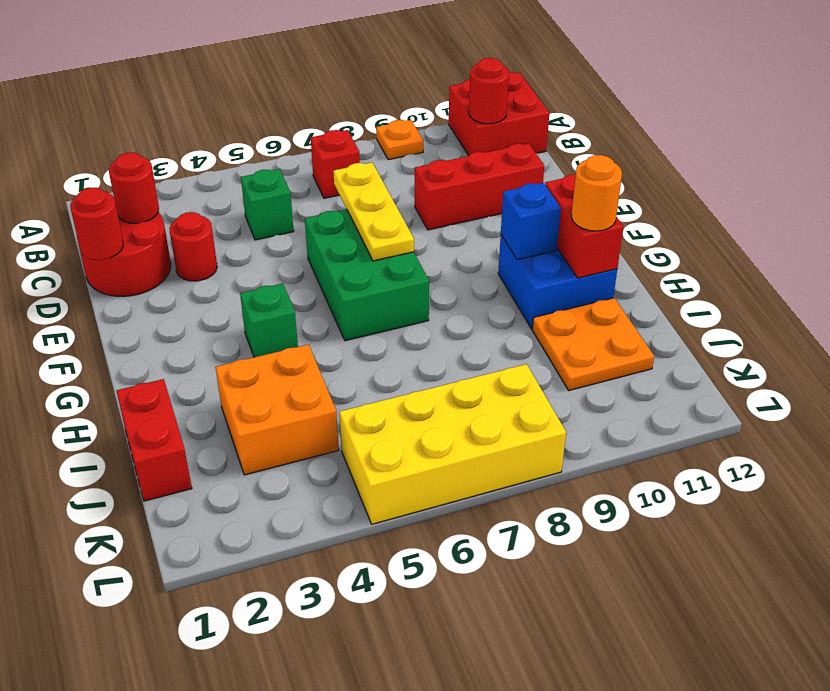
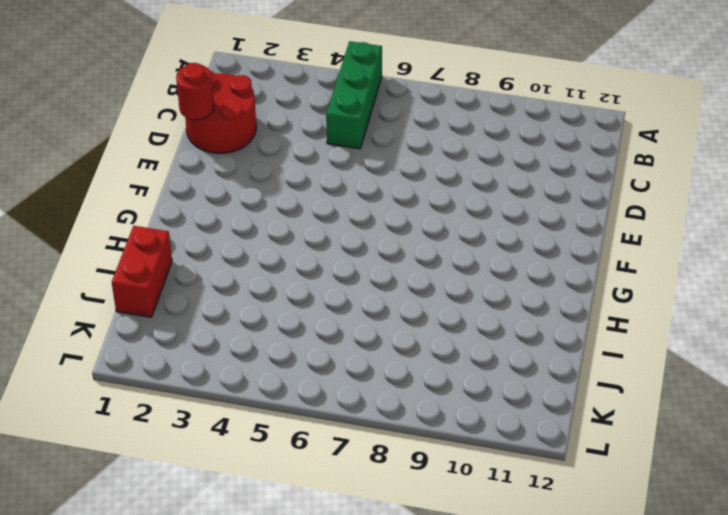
green brick A5:C5 level 1 -> green brick C5 level 1
none -> orange plate A9 level 1
none -> red brick A11:B12 level 1
none -> red brick B7 level 1

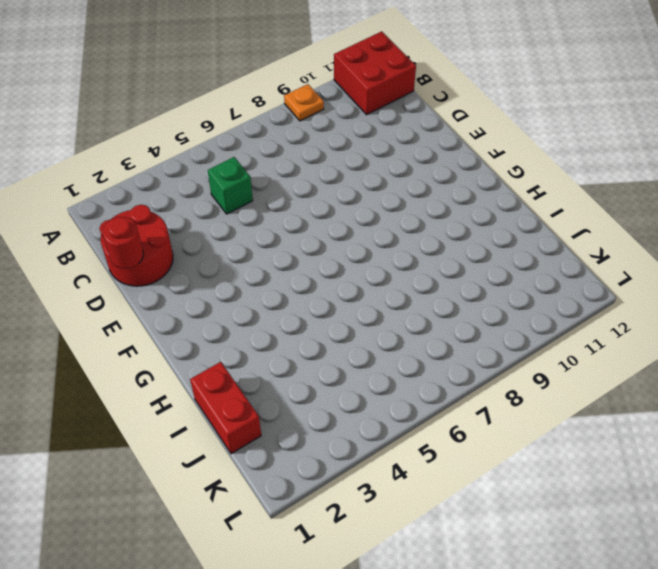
none -> red brick B7 level 1
none -> red round brick D3 level 1
none -> red brick D9:D11 level 1

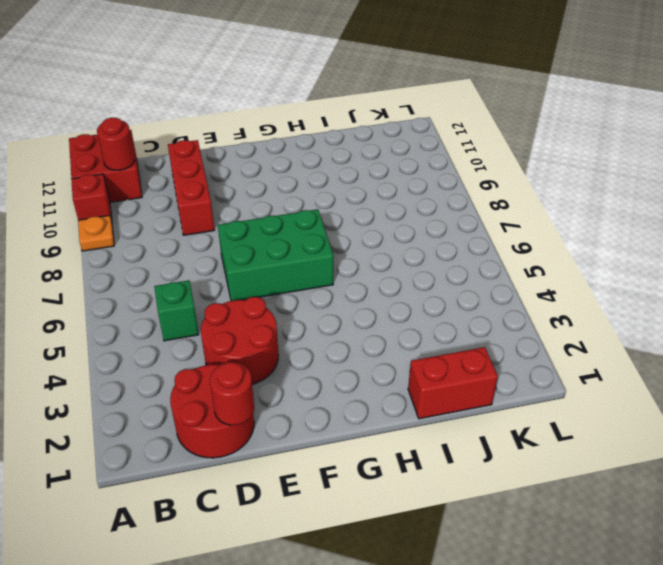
red brick A10 level 1 -> red brick B7 level 1
red round brick D3:E4 level 1 -> red round brick D3 level 1
none -> green brick G4 level 1
none -> blue brick G10:H11 level 1
none -> orange brick I3:J4 level 1

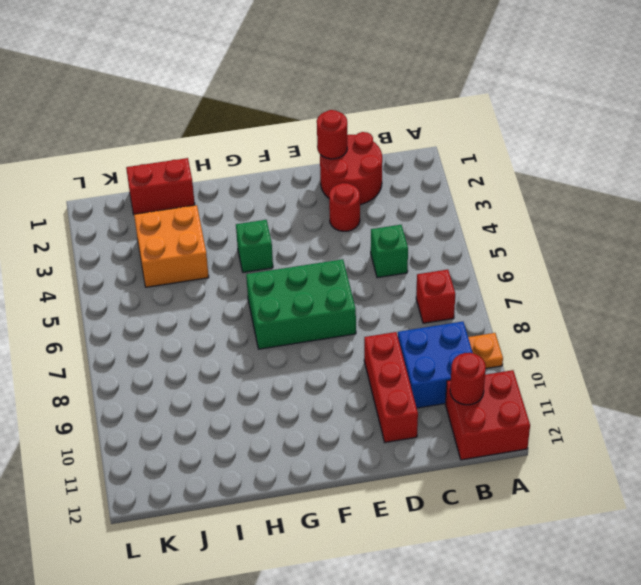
blue brick B9:C10 level 1 -> blue brick G10:H11 level 1
none -> orange plate I10:J11 level 1
none -> yellow brick K5:L8 level 1
none -> red round brick C2 level 2

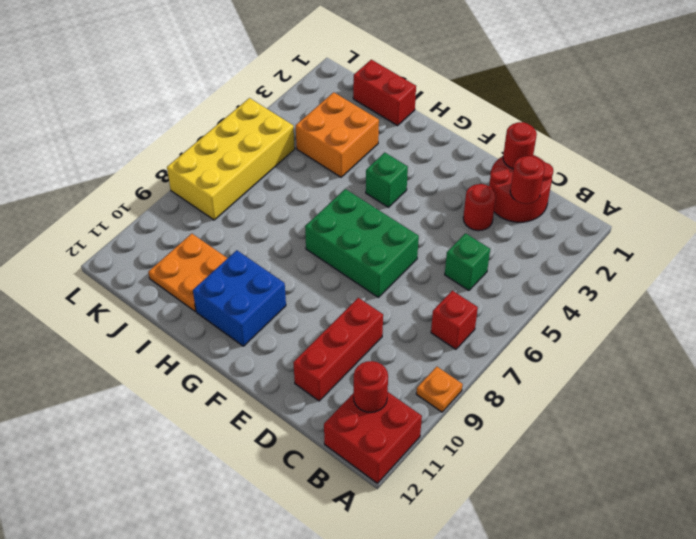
none -> yellow plate D7:F7 level 2
none -> blue brick G10 level 2
none -> red brick G11:H11 level 2

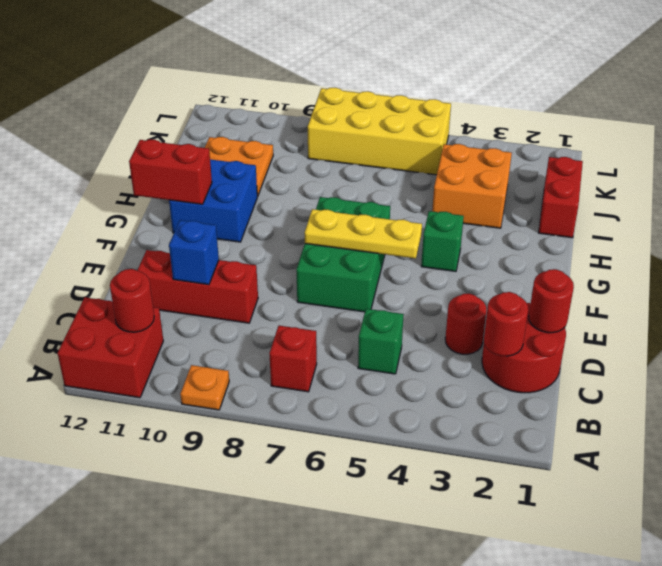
blue brick D10 level 2 -> blue brick G10 level 2
yellow plate F5:F7 level 2 -> yellow plate D7:F7 level 2
red brick G11:G12 level 2 -> red brick G11:H11 level 2
none -> orange round brick H11 level 3

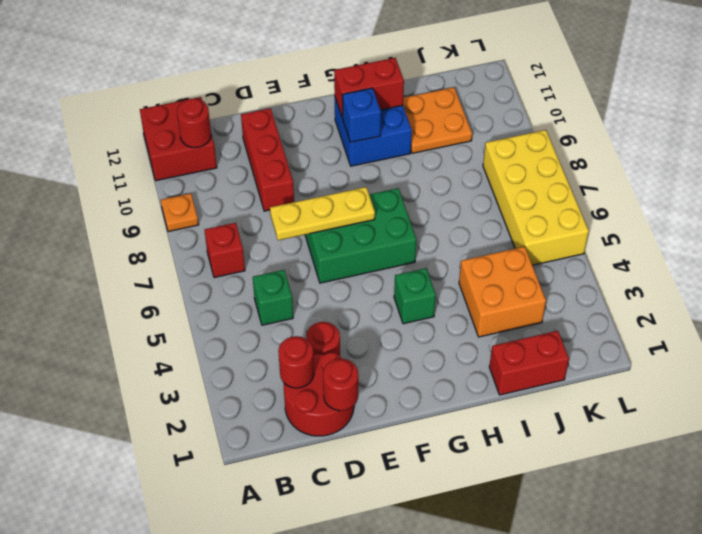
none -> orange round brick H11 level 3

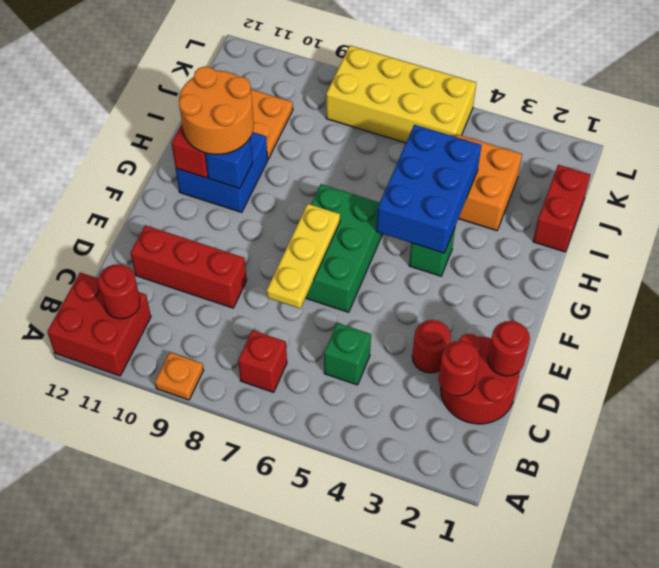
blue brick G4:I5 level 2 -> none
orange round brick G10:H11 level 3 -> orange round brick H11 level 3

